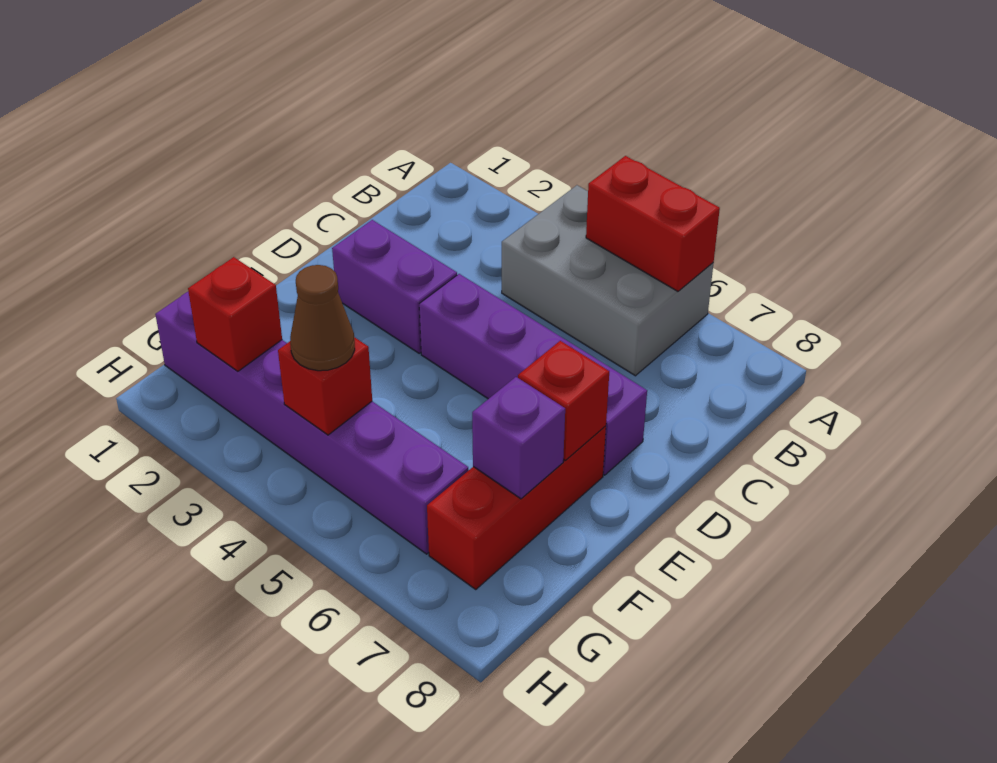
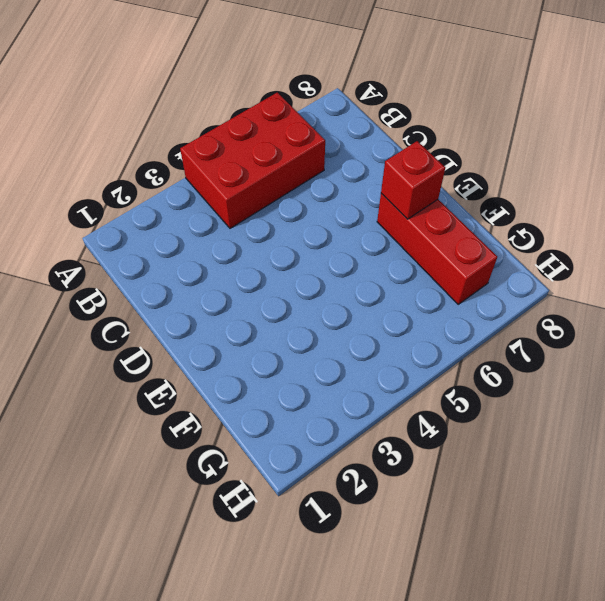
red brick A4:B6 level 1 -> grey brick A4:B6 level 1
none -> purple brick D2:D3 level 1
none -> purple brick D4:D7 level 1

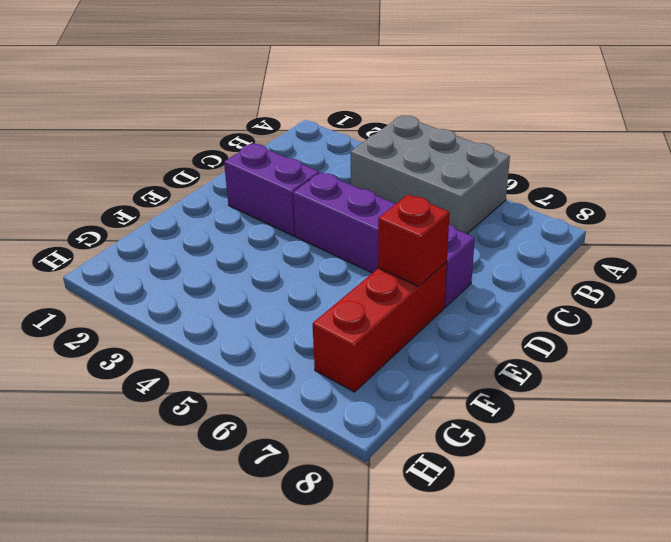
none -> purple brick G1:G6 level 1
none -> red brick A5:A6 level 2

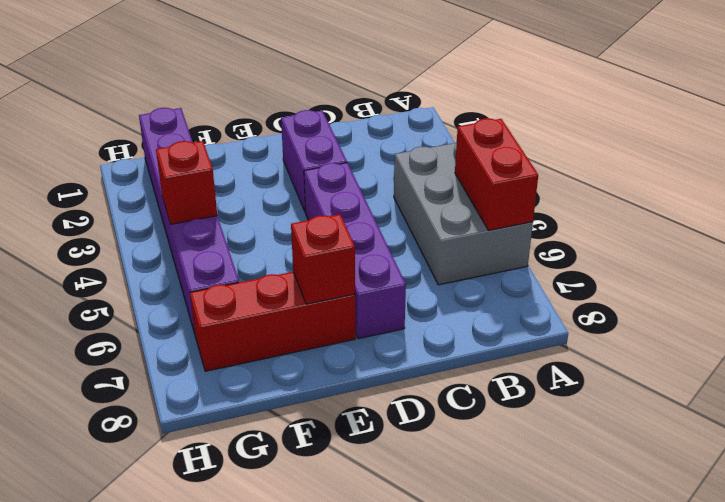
none -> purple brick F7 level 2
none -> red brick G2 level 2

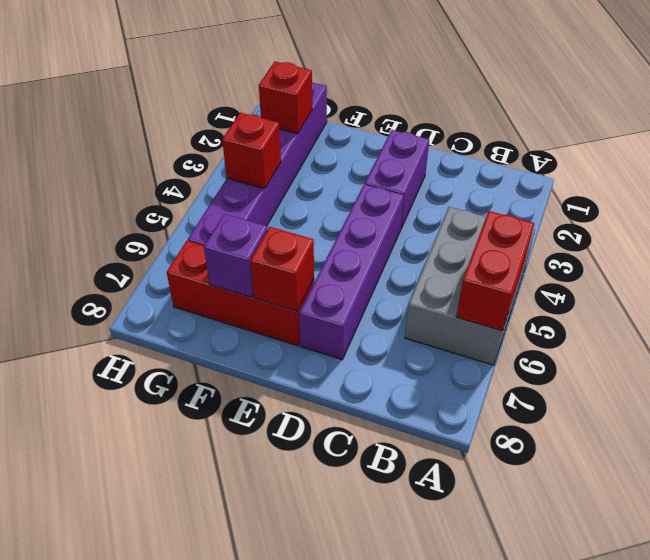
none -> brown cone G4 level 3

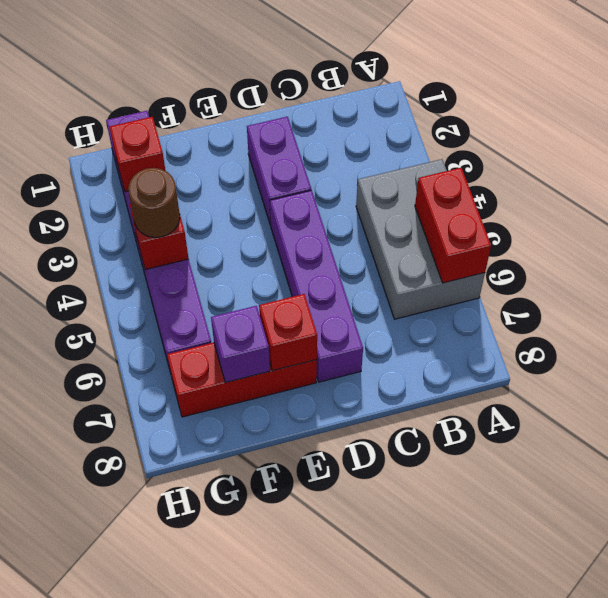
brown round brick G4 level 3 -> brown cone G4 level 3

